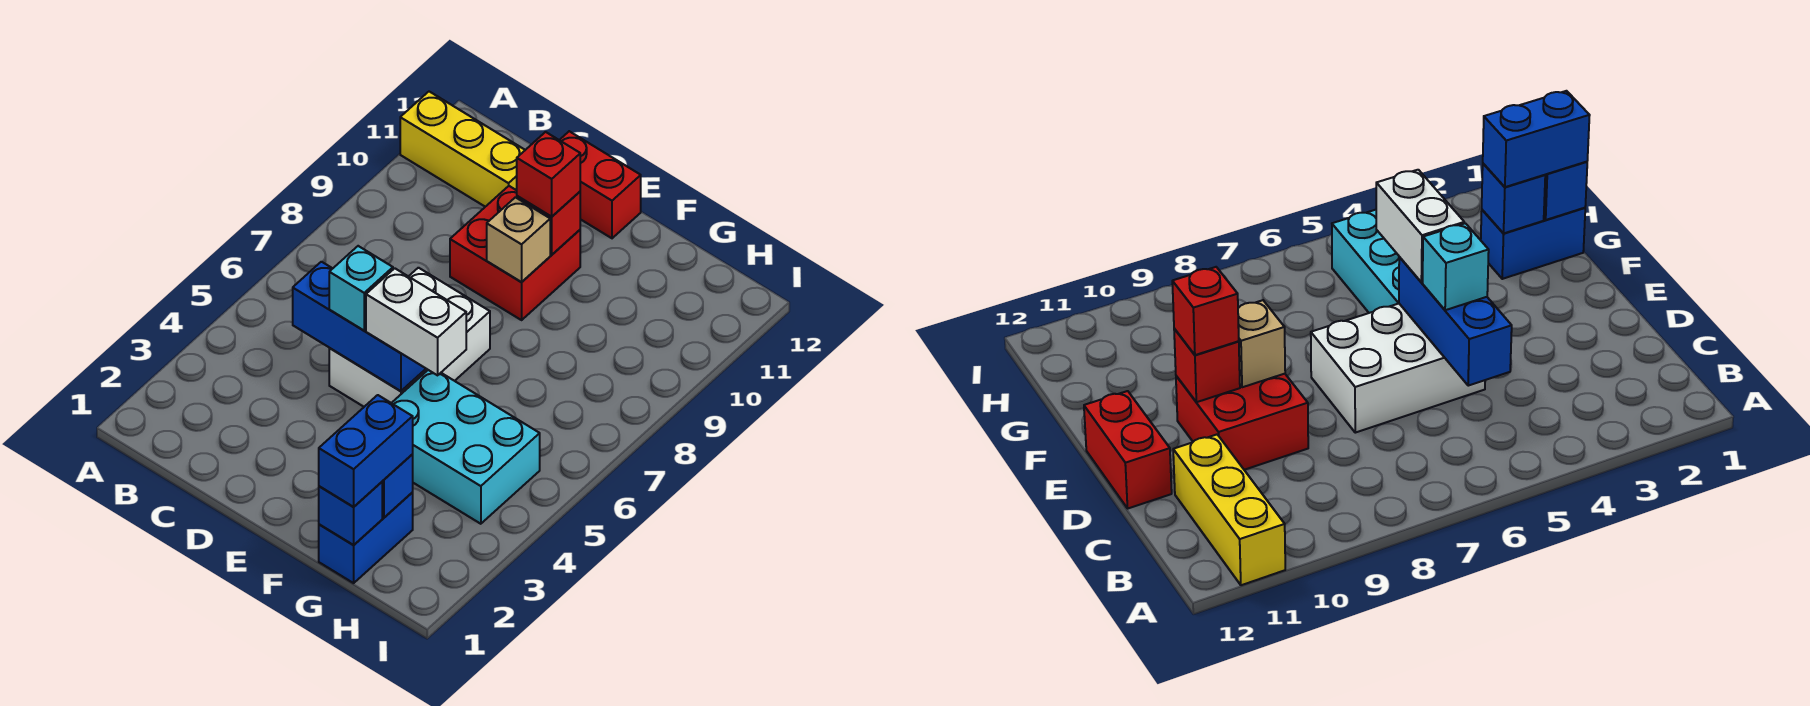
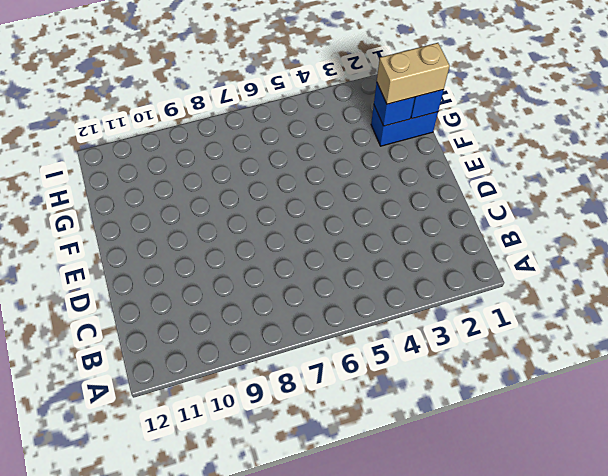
tan brick G1:G2 level 3 -> blue brick G1:G2 level 3
none -> yellow brick A11:C11 level 1
none -> white brick D5:E7 level 1
none -> red brick D9:E10 level 1

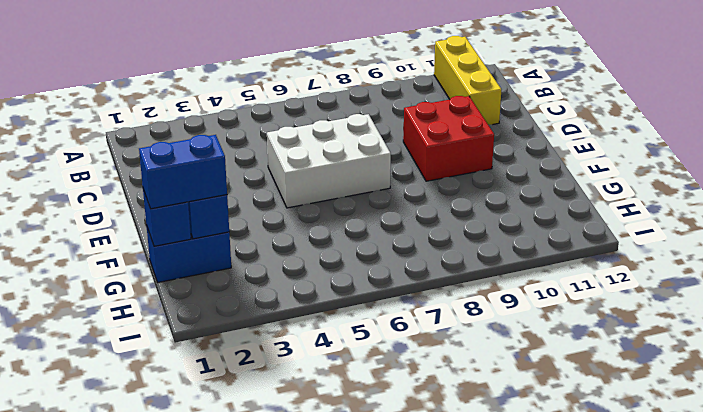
none -> red brick D12:E12 level 1
none -> cyan brick F4:H5 level 1
none -> blue brick C5:E5 level 2

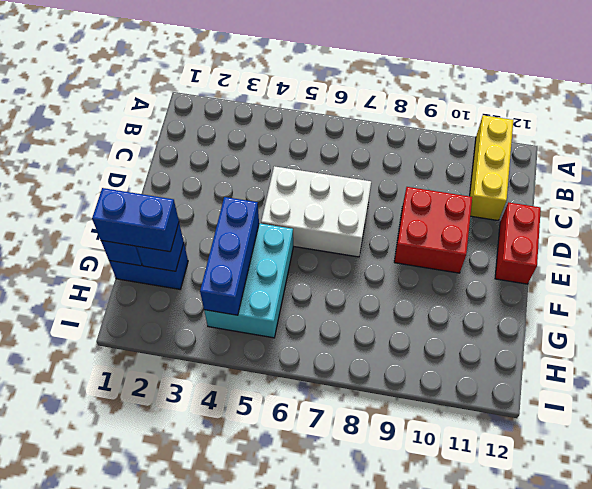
blue brick F4:H4 level 2 -> blue brick C5:E5 level 2
none -> tan brick E9 level 2
none -> red brick E10 level 2
none -> cyan brick D5 level 3

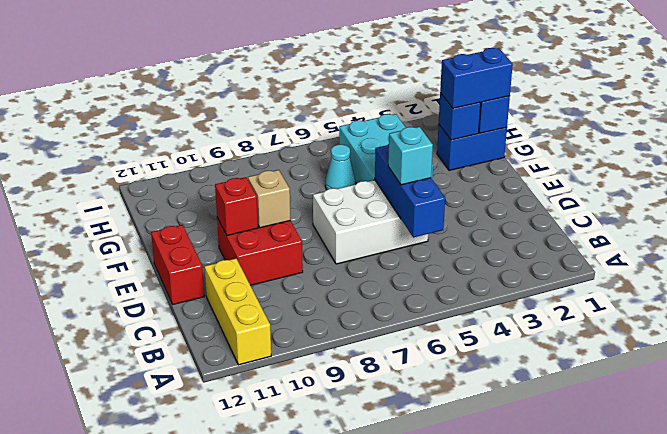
cyan cone G6 level 1 -> none
none -> white brick E5:F5 level 3
none -> red brick E10 level 3

